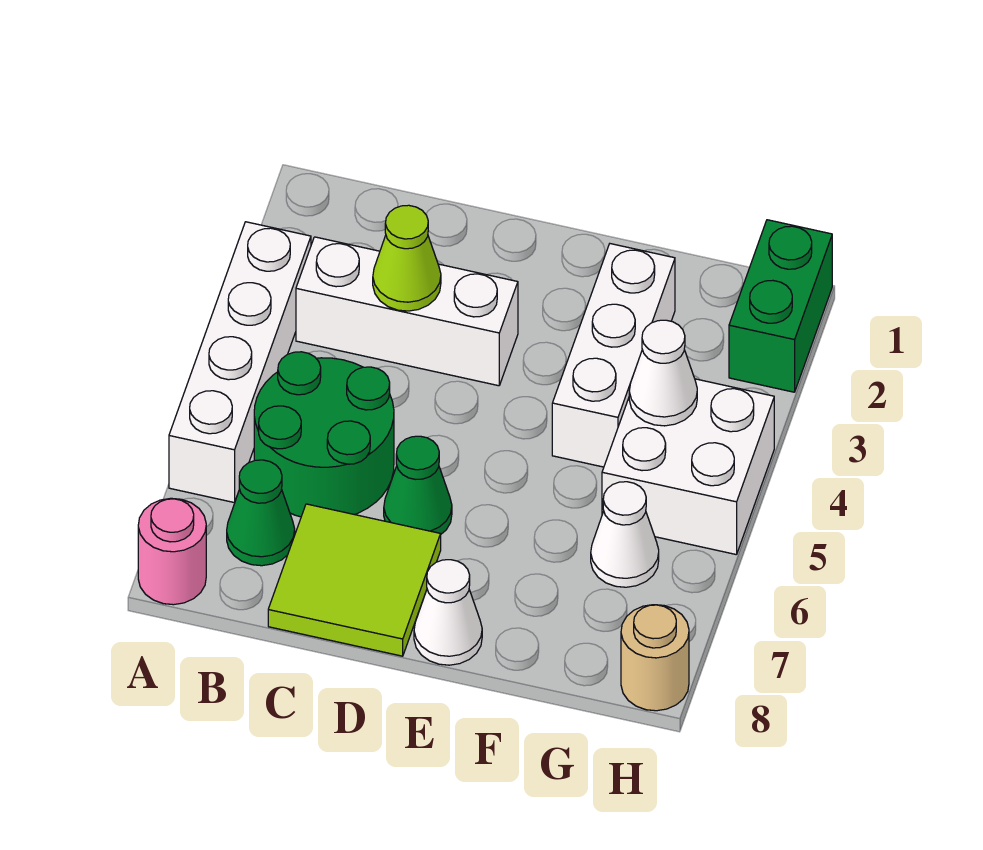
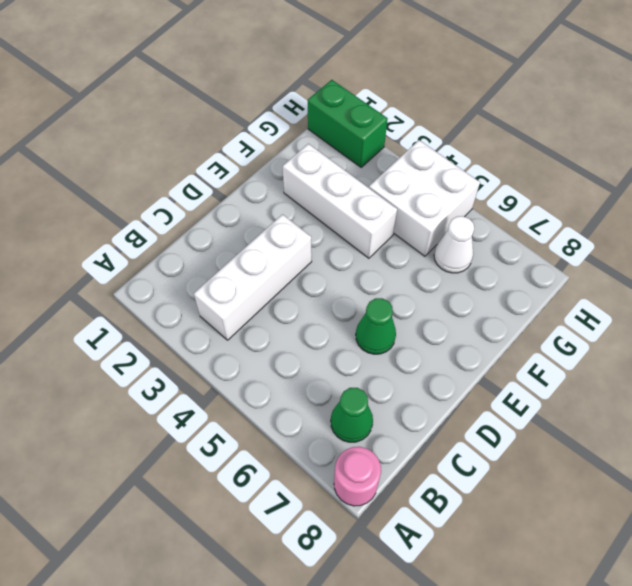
none -> white brick A3:A6 level 1
none -> green round brick B5:C6 level 1
none -> lime tile C7:D8 level 1

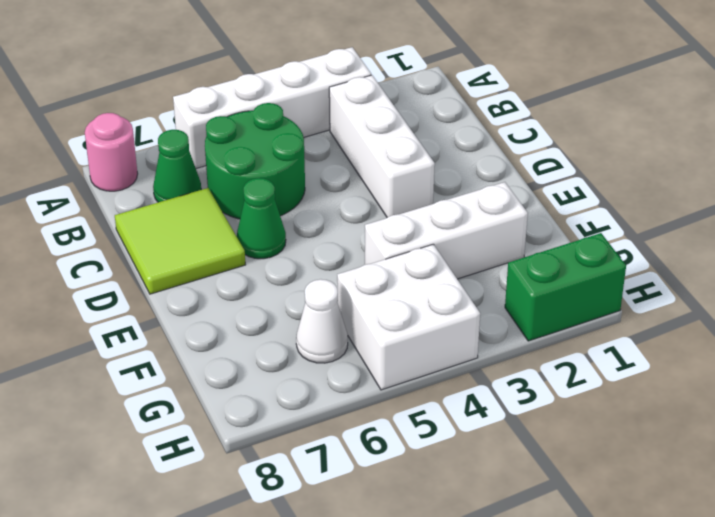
none -> white cone E8 level 1
none -> tan round brick H8 level 1
none -> lime cone C3 level 2

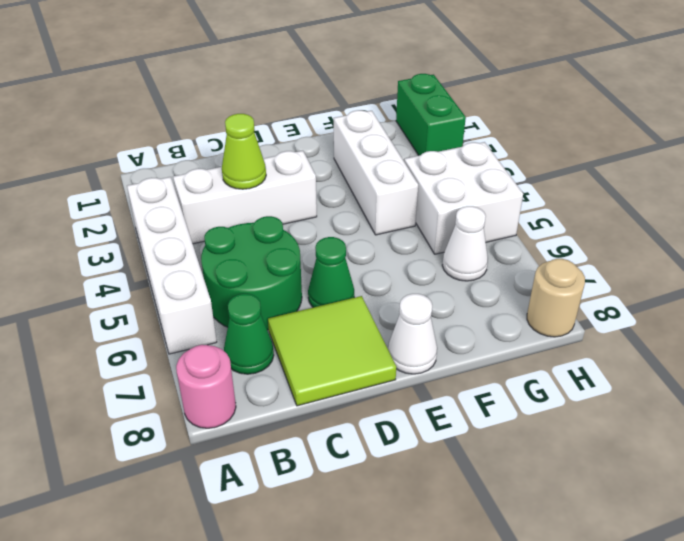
none -> white cone G4 level 2

